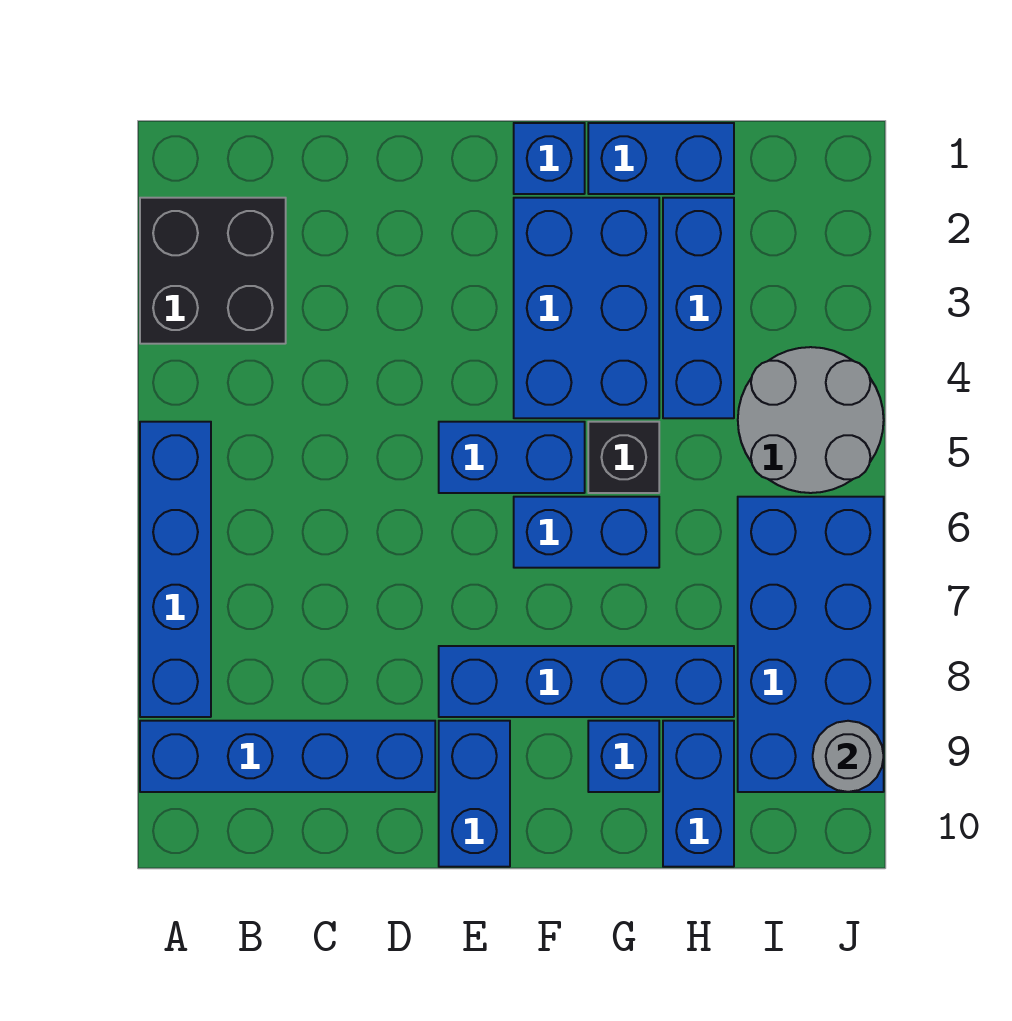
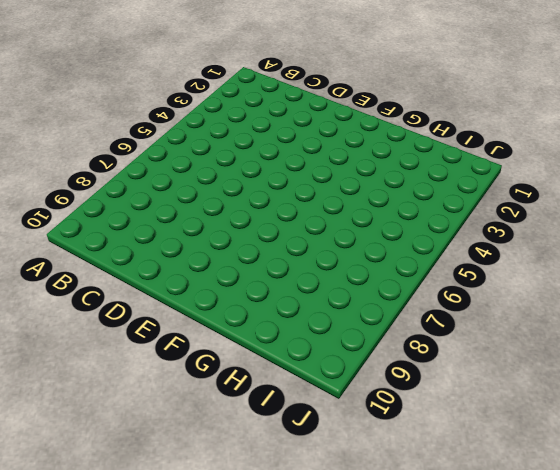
none -> black brick A2:B3 level 1
none -> blue brick A5:A8 level 1
none -> blue brick A9:D9 level 1

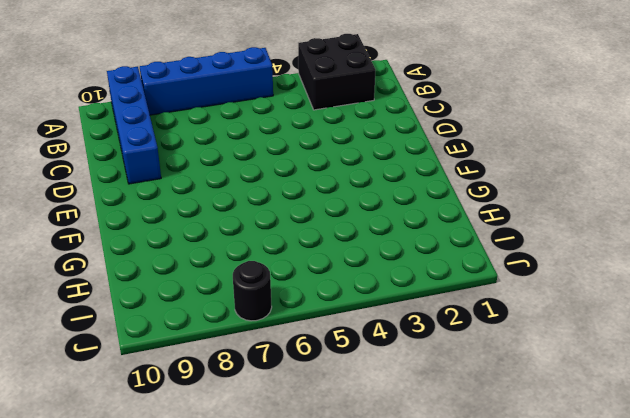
black round brick J7 level 1 -> blue brick I6:J9 level 1
none -> blue brick E5:F5 level 1
none -> blue brick E8:H8 level 1
none -> blue brick E9:E10 level 1

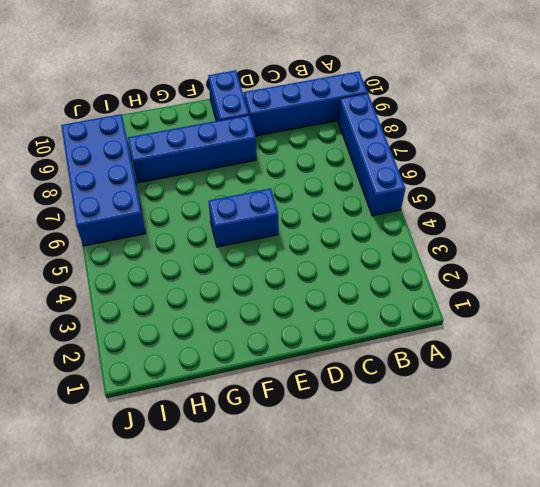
none -> black brick A2:B3 level 1
none -> blue brick F1 level 1
none -> blue brick F2:G4 level 1

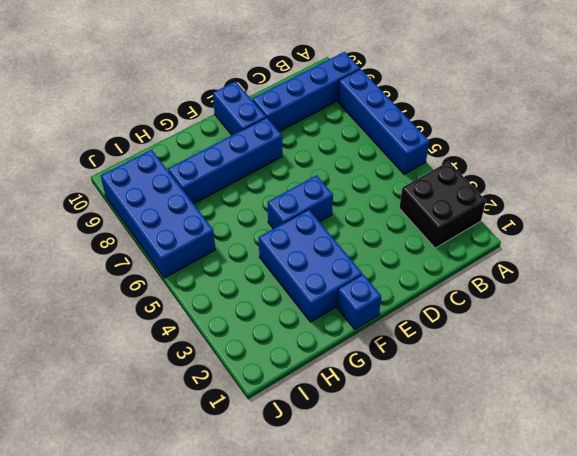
none -> blue brick F6:G6 level 1
none -> blue brick G1:H1 level 1
none -> black brick G5 level 1

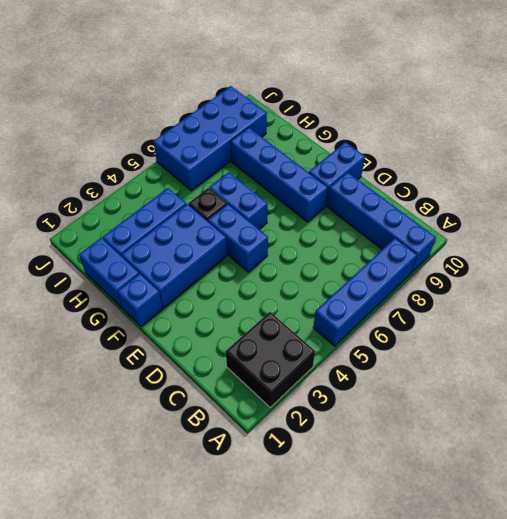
none -> blue brick G9 level 1
none -> blue brick H9:H10 level 1
none -> grey round brick I4:J5 level 1

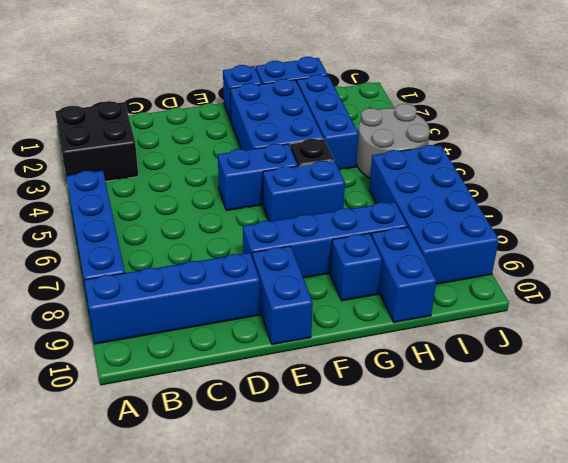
none -> grey round brick J9 level 2

